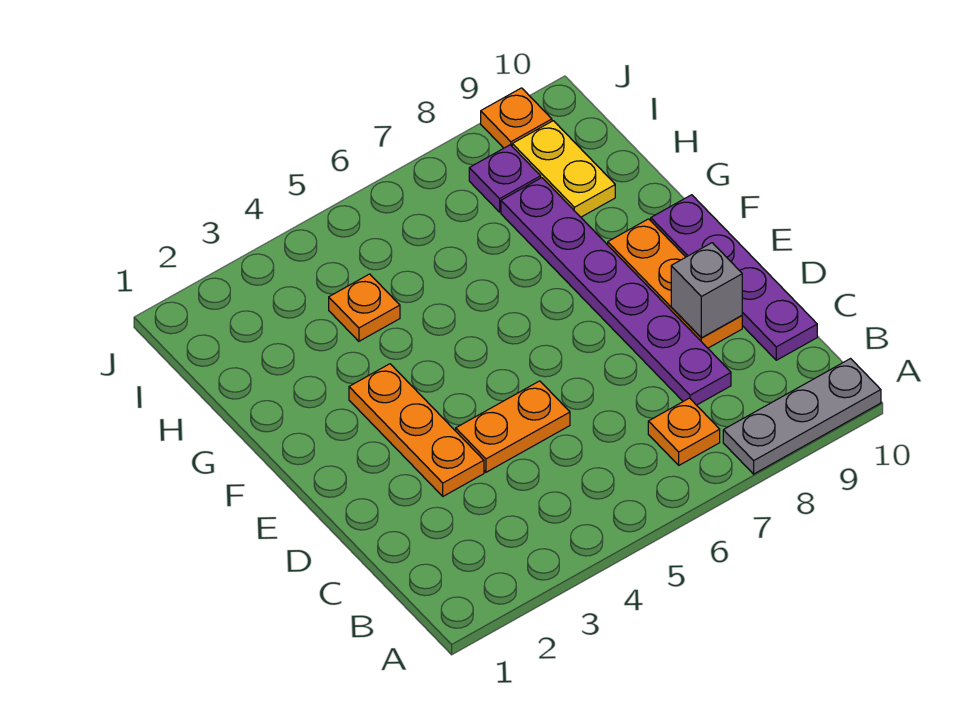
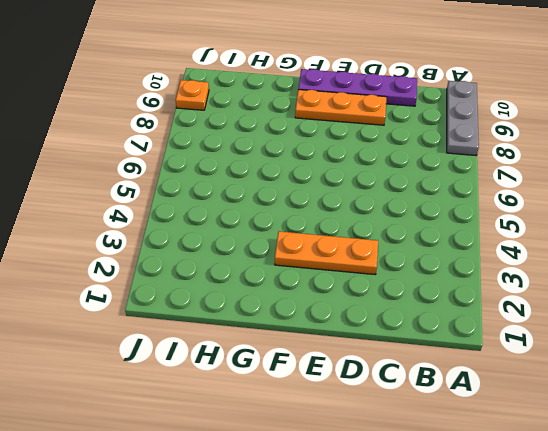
none -> orange plate B7 level 1
none -> purple plate C8:H8 level 1
none -> orange plate D4:D5 level 1

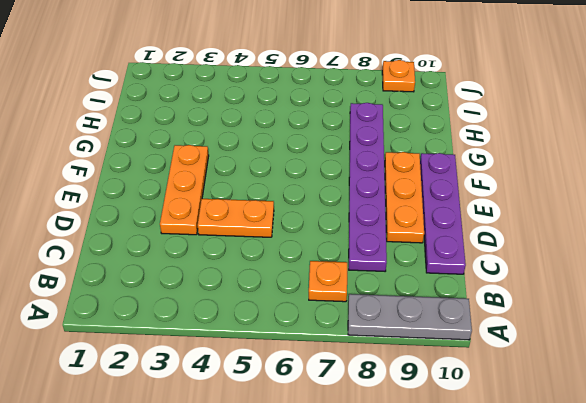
none -> orange plate H4 level 1
none -> yellow plate H9:I9 level 1
none -> purple plate I8 level 1

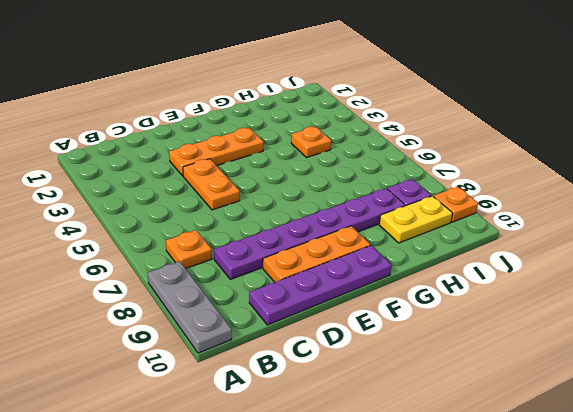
none -> grey brick D9 level 2

